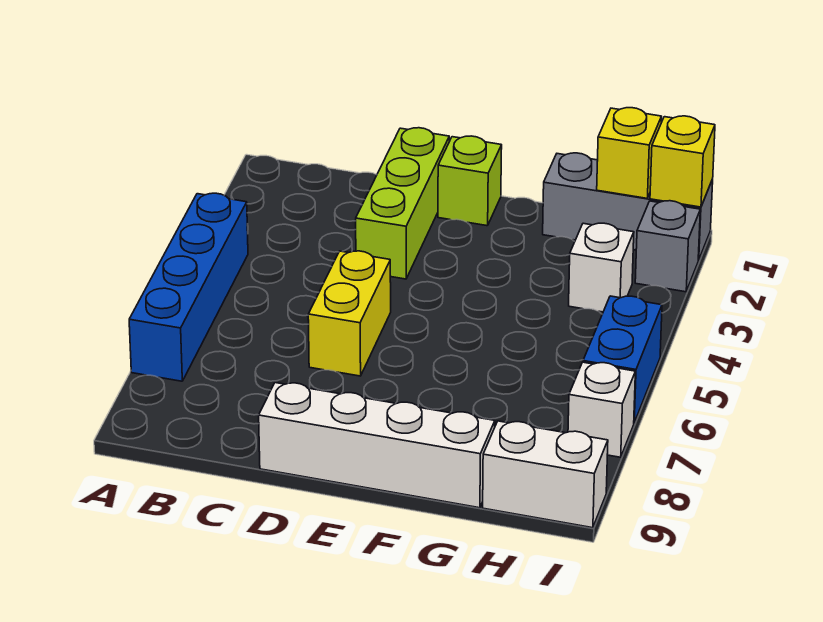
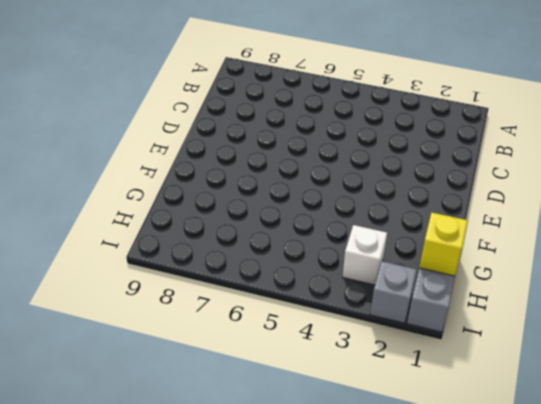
none -> blue brick A4:A7 level 1
none -> lime brick D1:D3 level 1
none -> yellow brick D5:D6 level 1

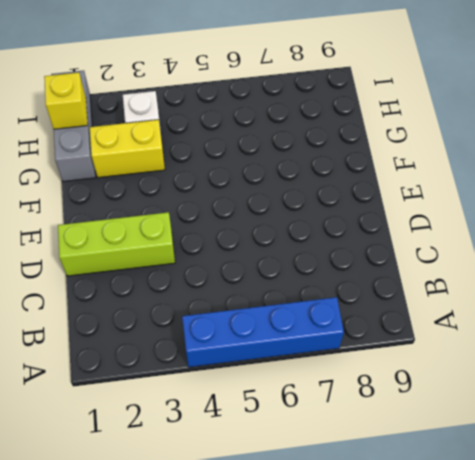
yellow brick G2:G3 level 1 -> yellow brick D5:D6 level 1
none -> white brick D9:G9 level 1
none -> lime brick E1 level 1
none -> white brick H9:I9 level 1

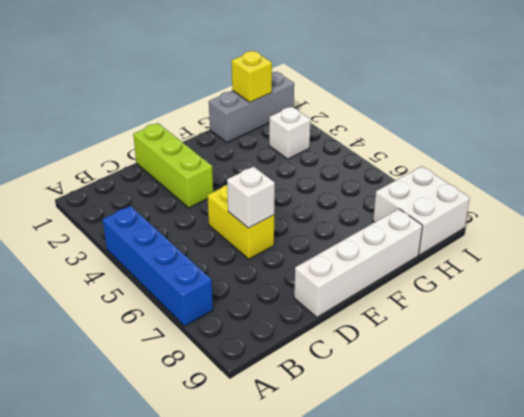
white brick D6 level 2 -> white brick I7 level 1
white brick H8:I9 level 1 -> white brick H9:I9 level 1
none -> lime brick E1 level 1
none -> grey brick I2 level 1
none -> blue brick I5:I6 level 1

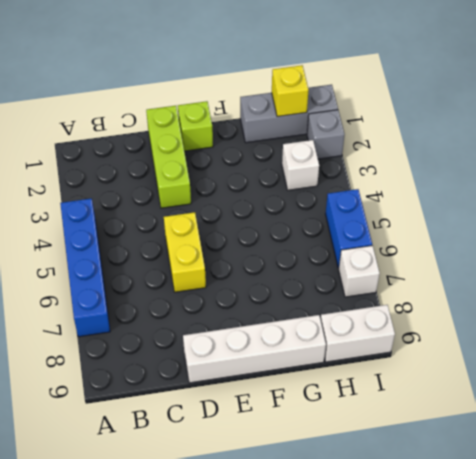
none -> yellow brick I1 level 2

